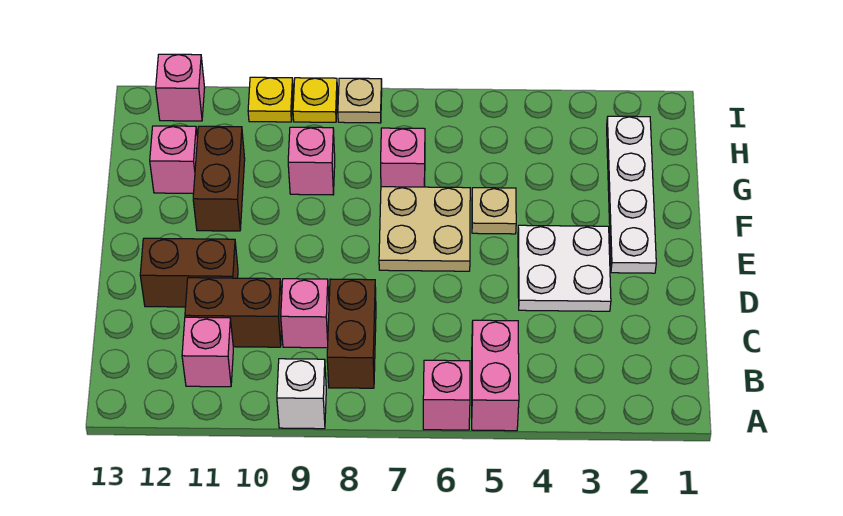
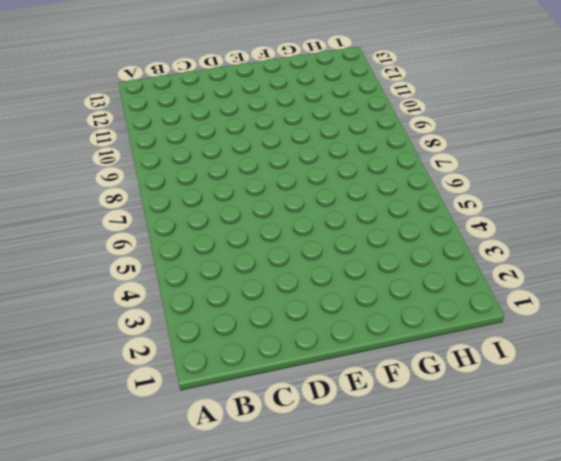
none -> pink brick A5:B5 level 1
none -> pink brick A6 level 1
none -> white brick A9 level 1

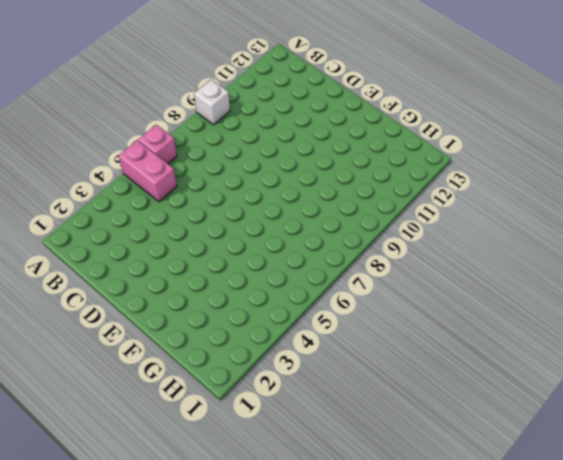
none -> brown brick B8:C8 level 1
none -> pink brick B11 level 1
none -> pink brick C9 level 1

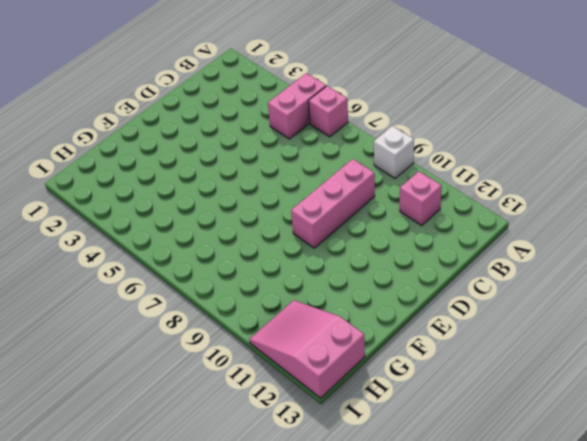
pink brick C9:E9 level 1 -> pink brick C9 level 1
pink slope H11:I13 level 1 top 13 -> pink brick I12 level 1
none -> brown brick B8:C8 level 1
none -> brown brick C10:C11 level 1
none -> white plate D3:E4 level 1

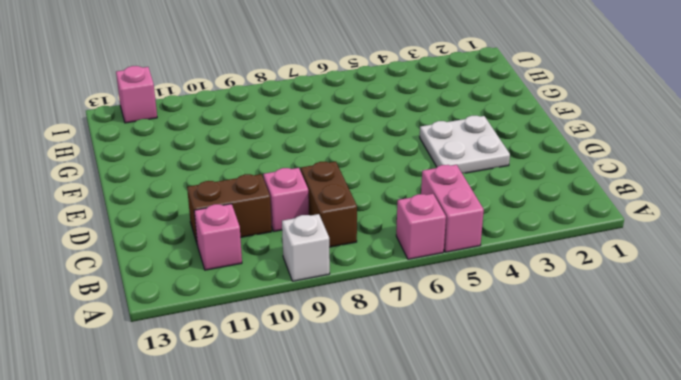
none -> brown brick D11:D12 level 1
none -> white plate E2:H2 level 1
none -> tan plate E6:F7 level 1

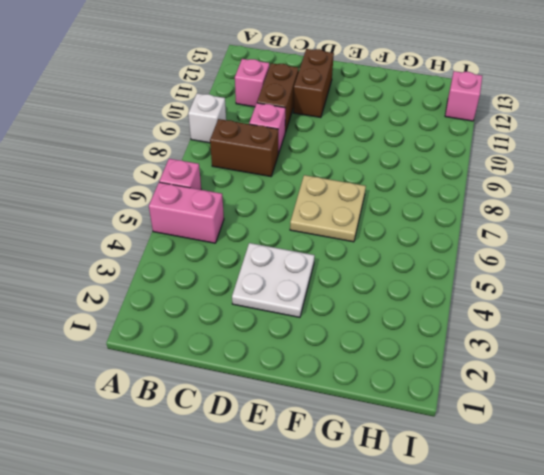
none -> white plate E2:H2 level 1
none -> tan plate F5 level 1
none -> brown brick F11:G11 level 1

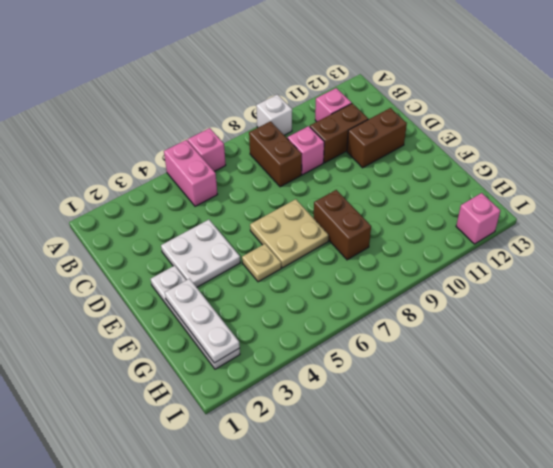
white plate F2:H2 level 2 -> none
brown brick F8:G8 level 1 -> brown brick F11:G11 level 1
none -> pink brick G7 level 1
none -> pink brick G9 level 1
none -> pink brick G12 level 1

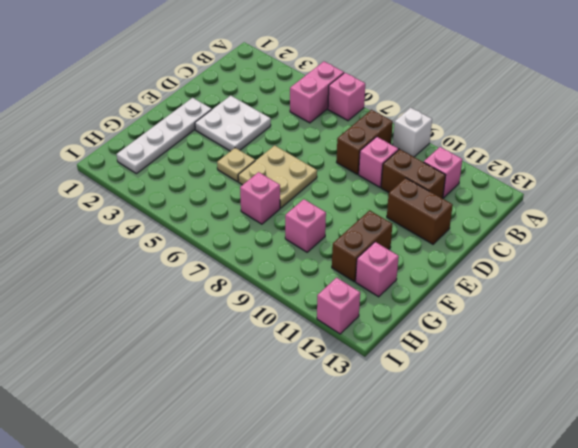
none -> tan plate I8 level 1
none -> yellow plate I9 level 1
none -> yellow plate I10 level 1

